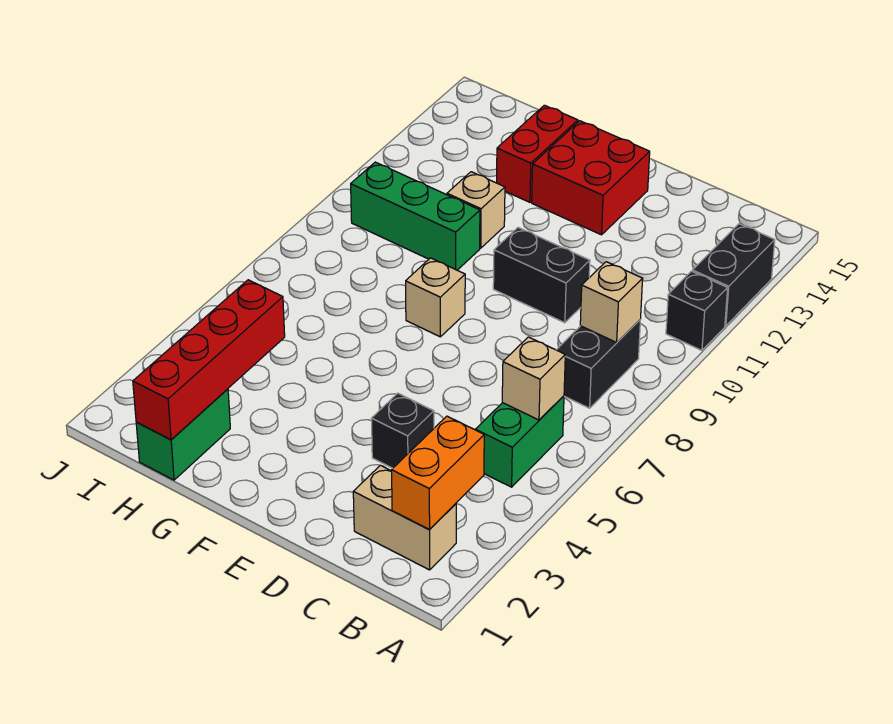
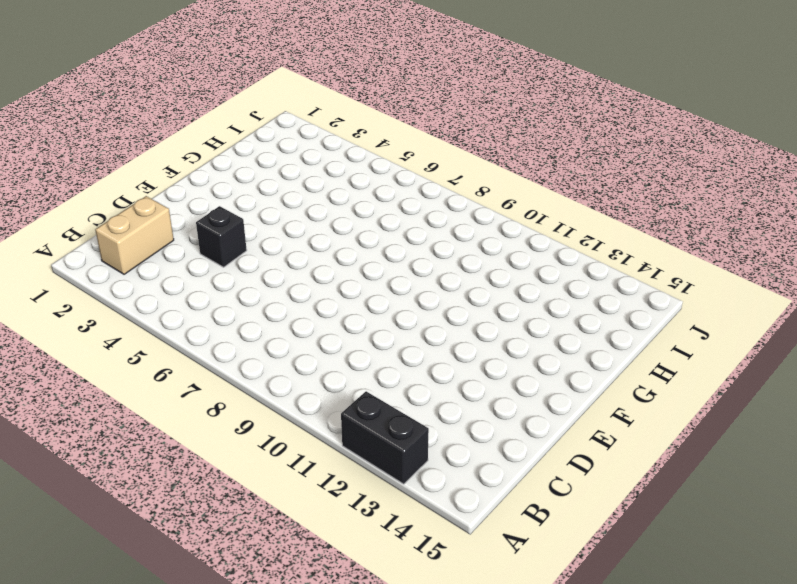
none -> black brick A11 level 1
none -> green brick B5:B6 level 1
none -> black brick B8:B9 level 1

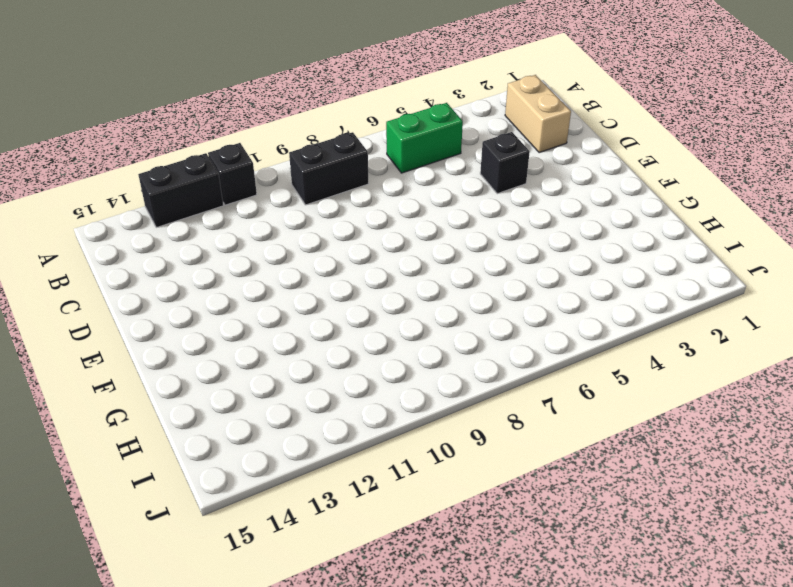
none -> black brick D10:E10 level 1
none -> red brick E13:F14 level 1
none -> tan brick F8 level 1

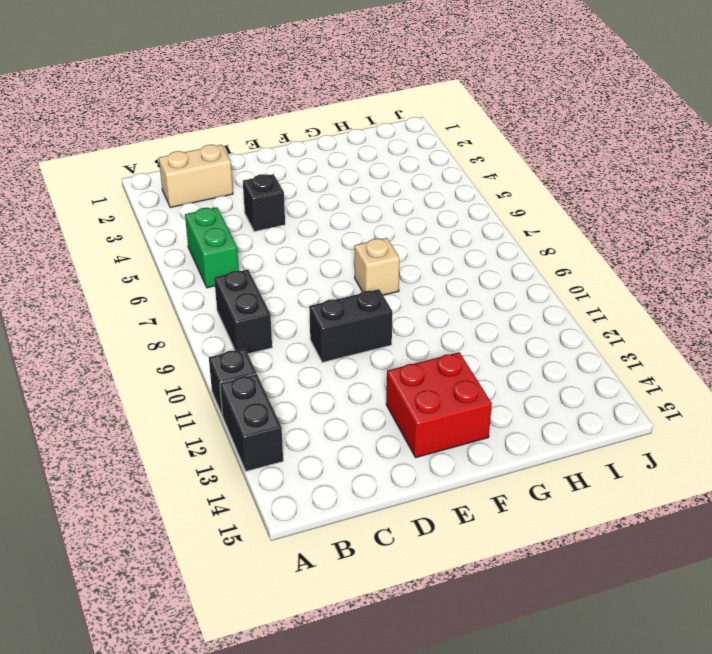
none -> green brick G10:I10 level 1
none -> tan brick G11 level 1
none -> red brick G13:G14 level 1

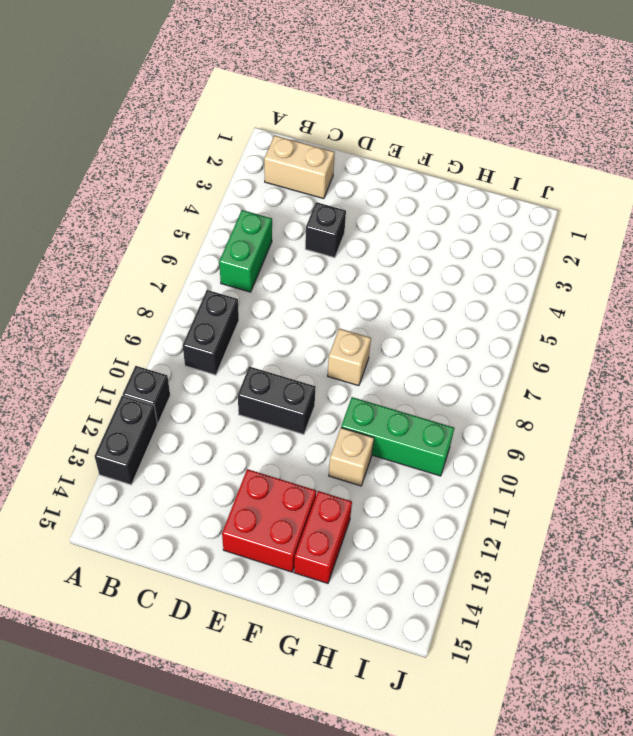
none -> green brick H1:H2 level 1
none -> orange brick B2:B3 level 2
none -> tan brick B6 level 2

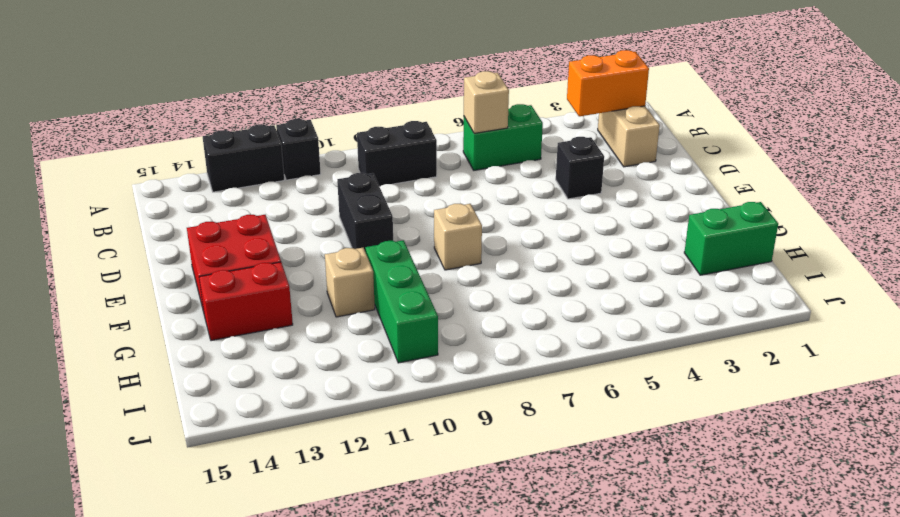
none -> tan brick B9 level 2
none -> red brick H1:H4 level 2

